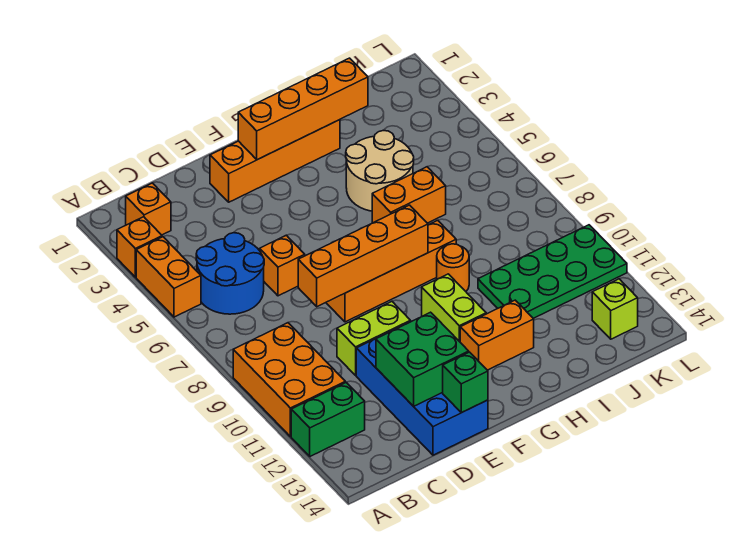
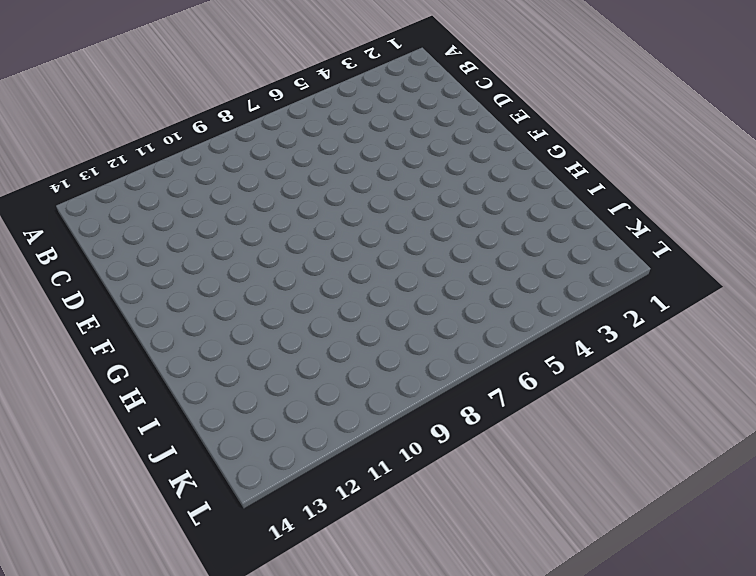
none -> orange brick A3 level 1
none -> orange brick A4:A5 level 1
none -> orange brick A9:B11 level 1

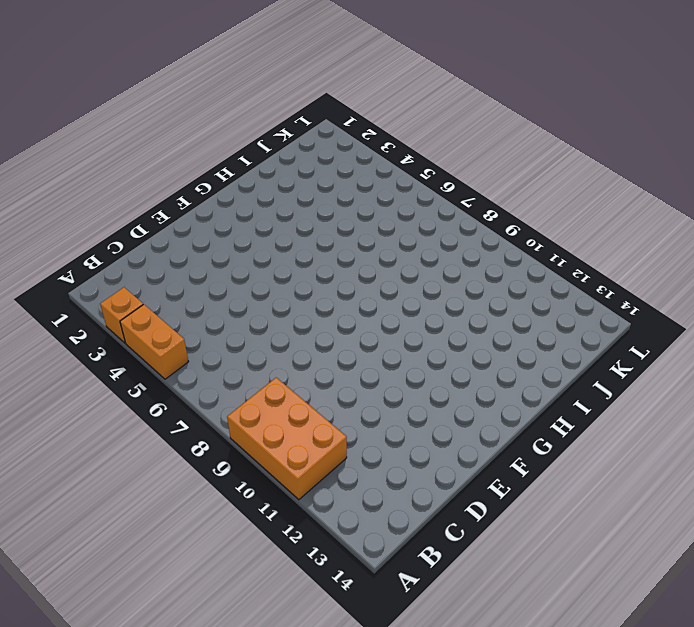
none -> green brick A12:B12 level 1
none -> orange brick B2 level 1
none -> blue round brick B5:C6 level 1

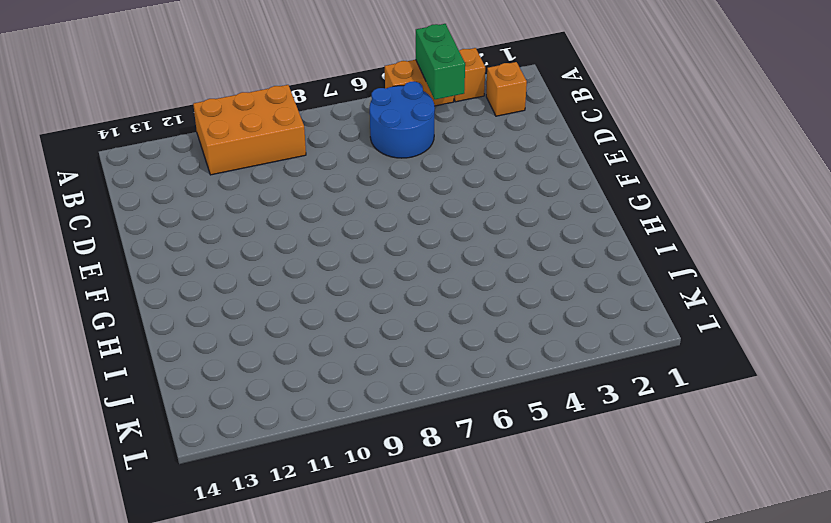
green brick A4:B4 level 2 -> green brick A12:B12 level 1
none -> orange brick D6 level 1
none -> lime brick D10:E10 level 1
none -> blue brick D11:E14 level 1

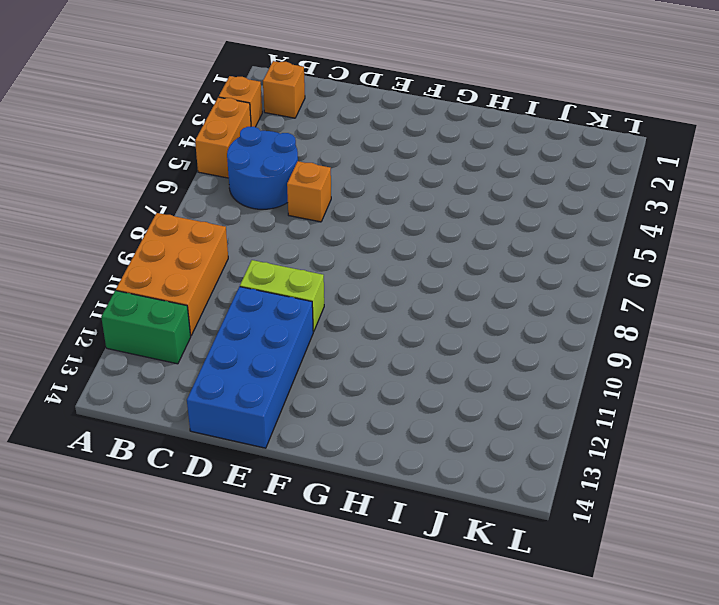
none -> orange brick E2:H2 level 1
none -> orange brick E8:H8 level 1
none -> lime brick G10:G11 level 1

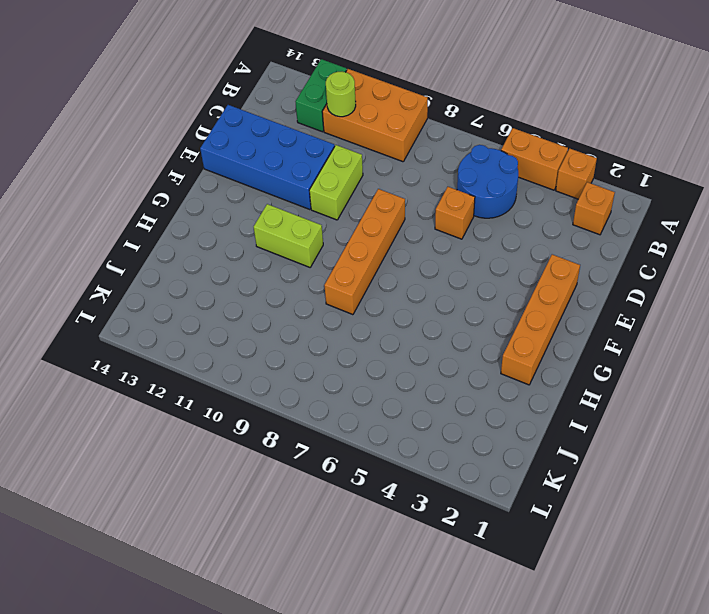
lime round brick B11 level 2 -> none
none -> orange brick G12:H12 level 1
none -> tan round brick H4:I5 level 1
none -> orange brick H6:I6 level 1

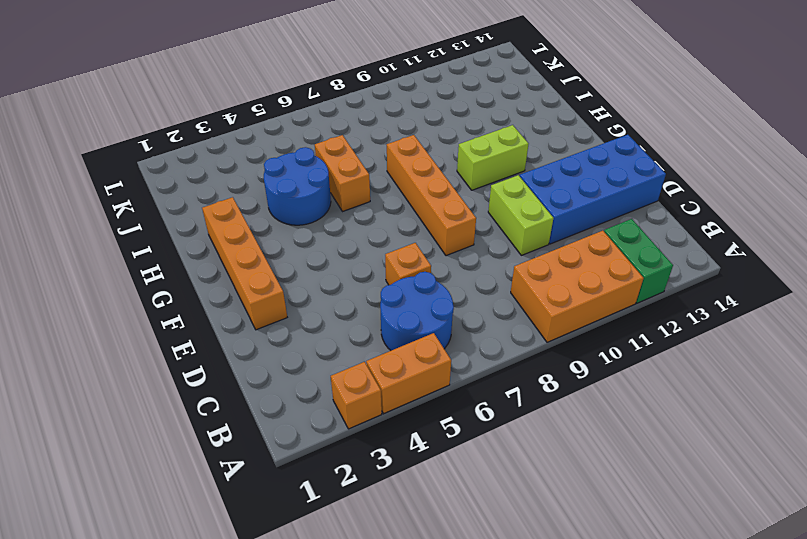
blue round brick H4:I5 level 1 -> tan round brick H4:I5 level 1
none -> orange brick B2 level 1
none -> orange brick G12:H12 level 1
none -> orange round brick H9 level 1

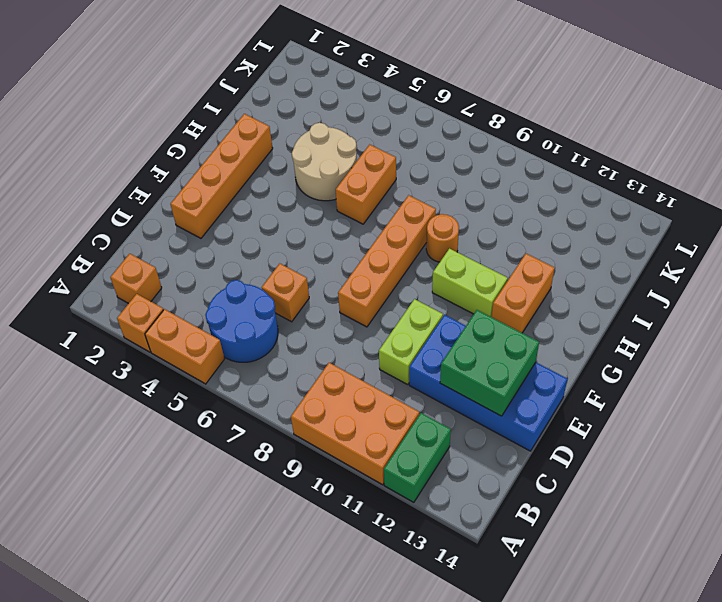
none -> green plate I10:L11 level 1
none -> lime brick K13 level 1
none -> orange brick D8:G8 level 2

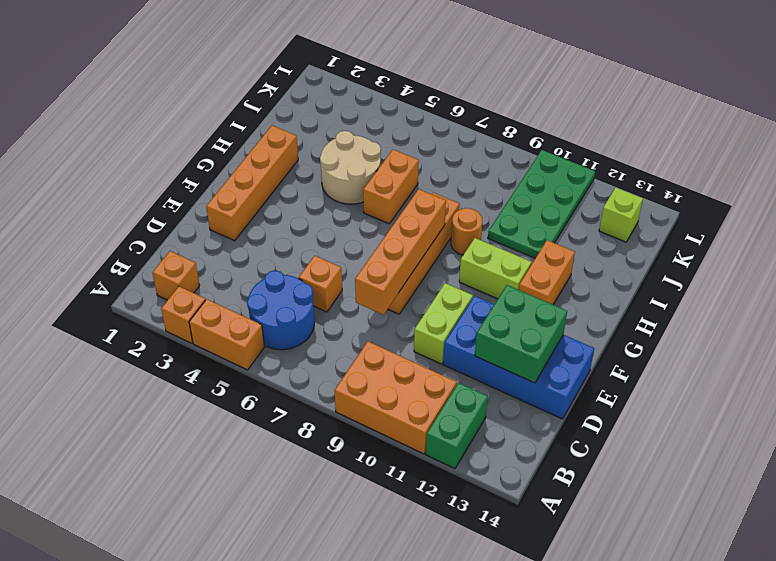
none -> green brick E14 level 2
none -> orange brick F2:I2 level 2

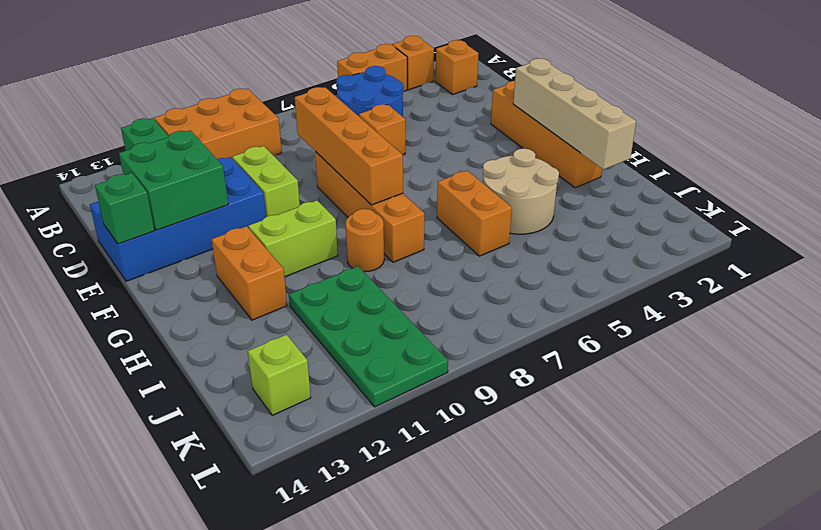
tan brick F2:I2 level 2 -> orange brick F2:I2 level 2

